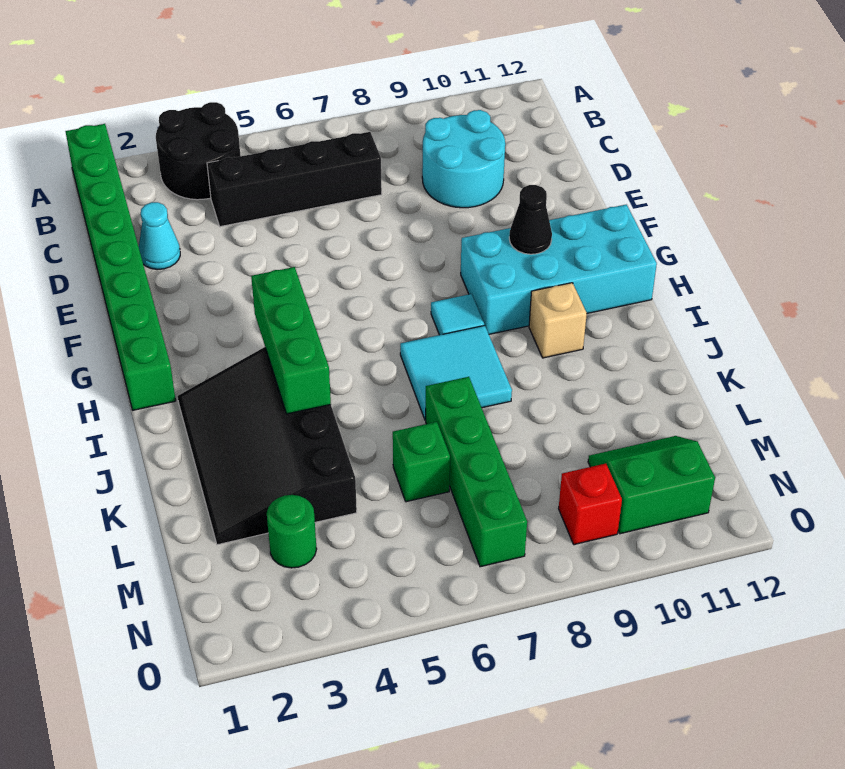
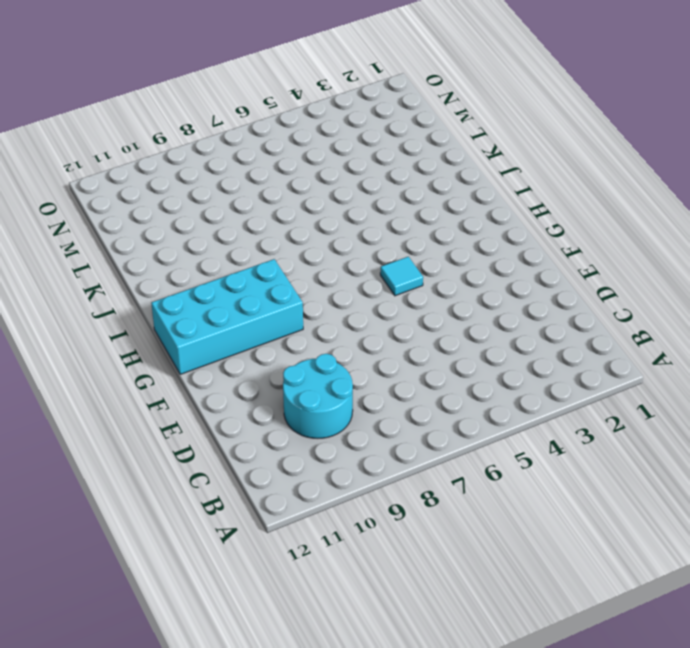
cyan tile G5 level 1 -> cyan tile H8 level 1
none -> green brick A1:H1 level 1
none -> black round brick A3:B4 level 1
none -> black brick C4:C7 level 1

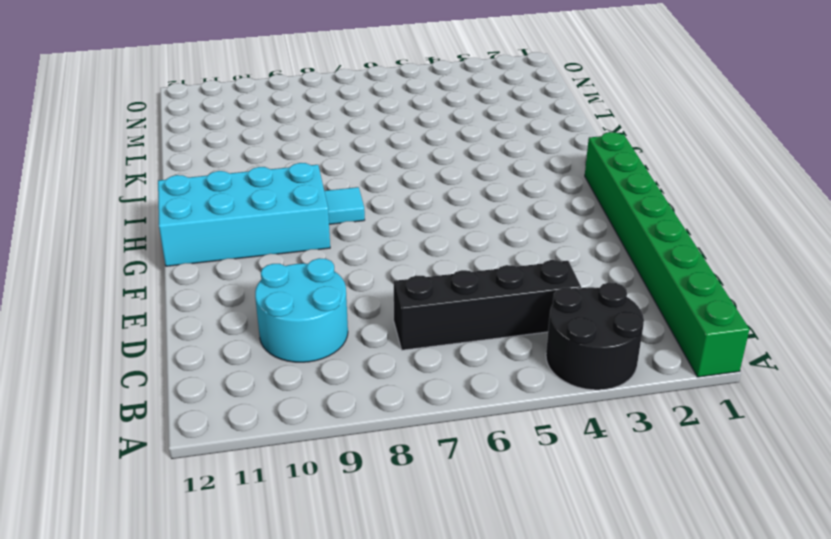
none -> cyan cone D2 level 1
none -> black slope I2:L4 level 1 top 4
none -> cyan tile I7:J8 level 1

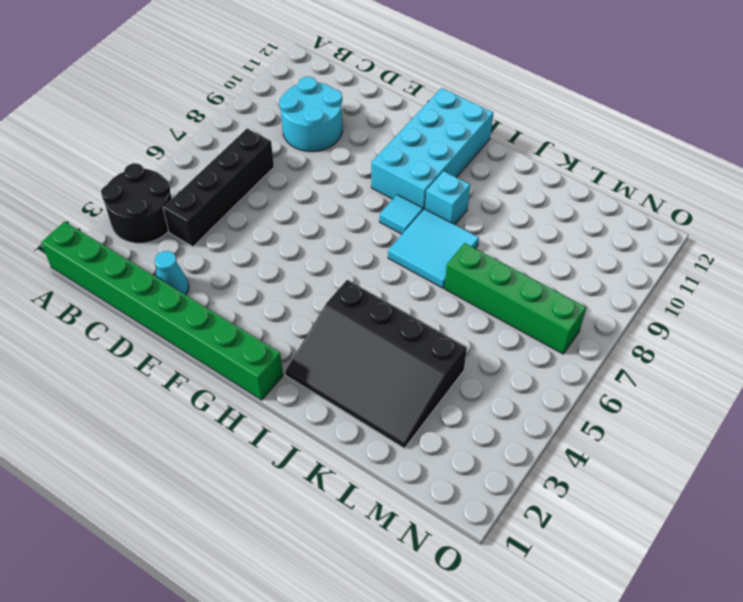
cyan brick I9 level 1 -> none
none -> tan brick I10 level 1
none -> green brick L6 level 1
none -> green round brick M3 level 1

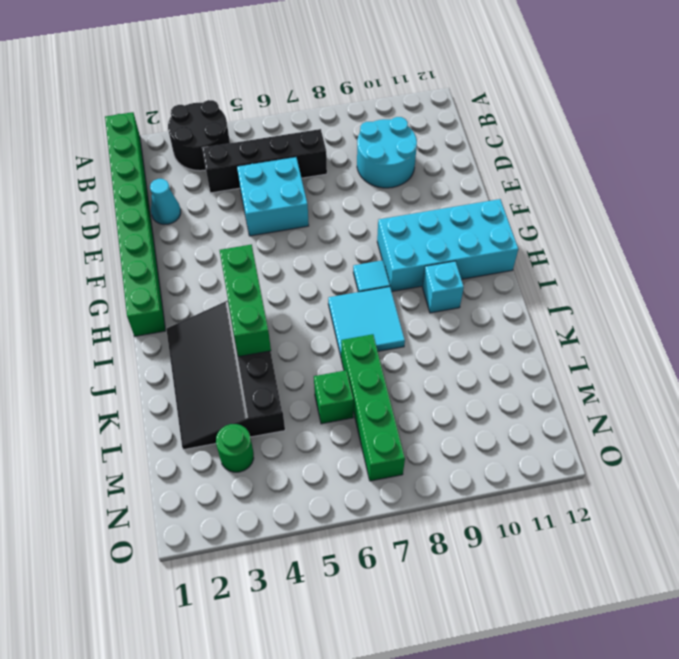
cyan brick D5:E6 level 1 -> none
cyan brick I10 level 1 -> tan brick I10 level 1
none -> green slope M10:N11 level 1 top N
none -> red brick N9 level 1
none -> black cone G10 level 2

